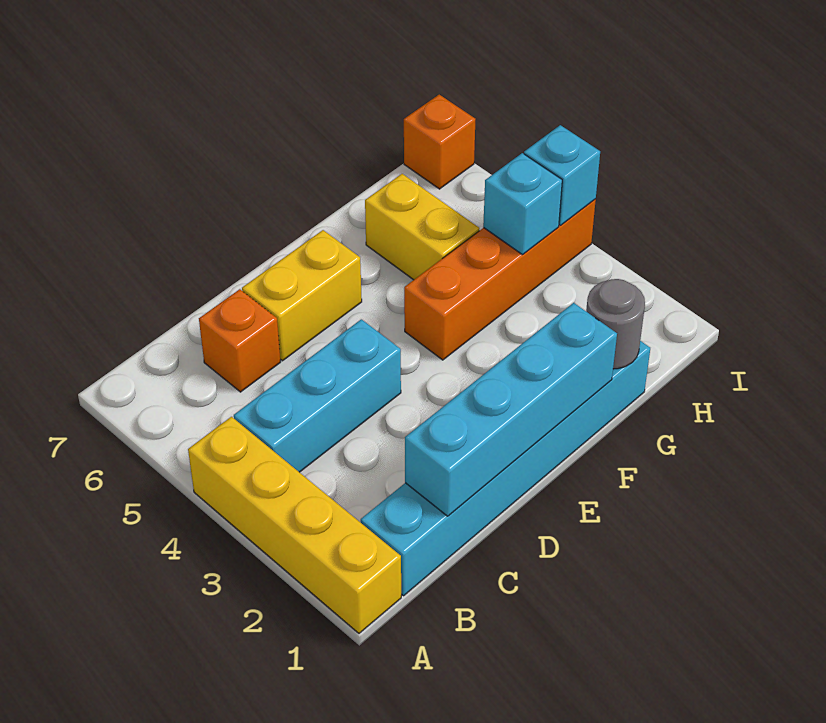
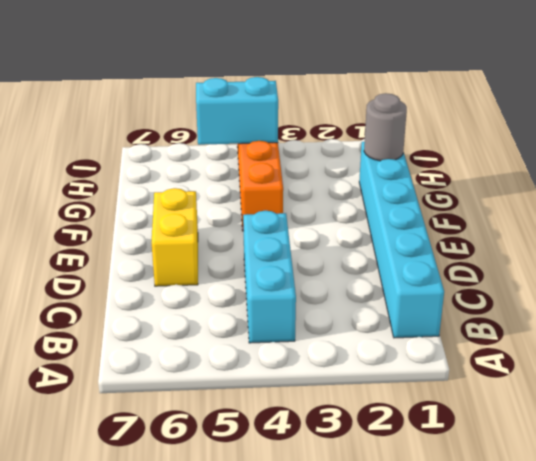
cyan brick H4:H5 level 2 -> cyan brick H4 level 2
none -> yellow brick A1:A4 level 1
none -> orange brick C6 level 1
none -> yellow brick G5:G6 level 1

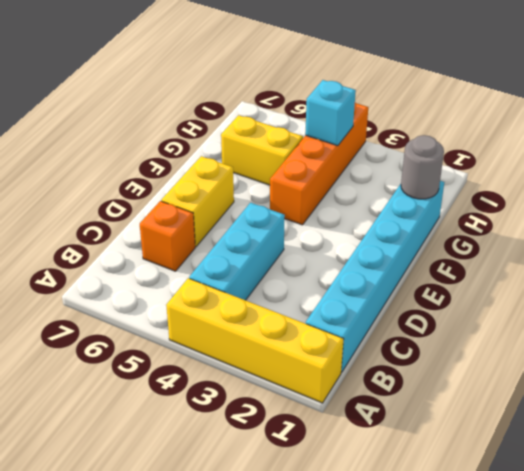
none -> orange brick I7 level 1
none -> cyan brick C1:F1 level 2
none -> cyan brick I4 level 2

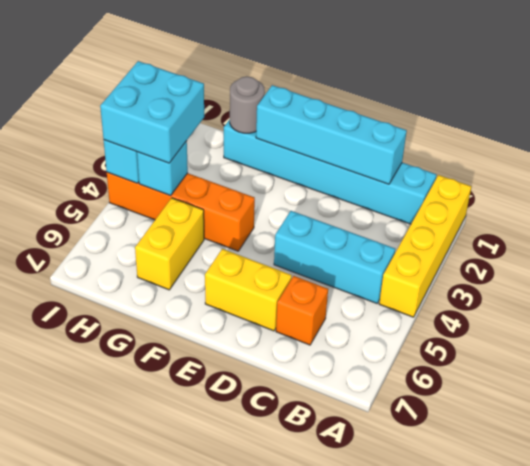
cyan brick H3:I4 level 3 -> none
none -> orange brick I7 level 1

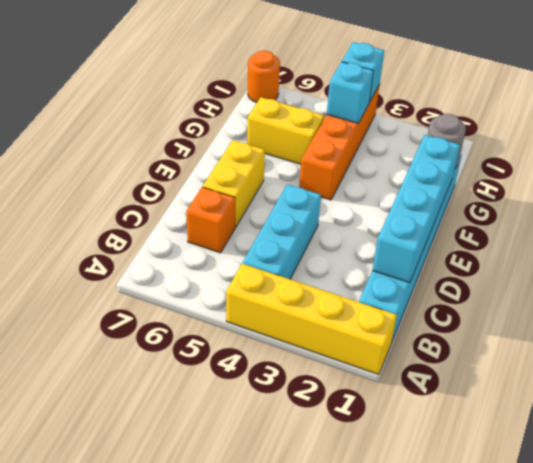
orange round brick I7 level 1 -> orange brick I7 level 1

